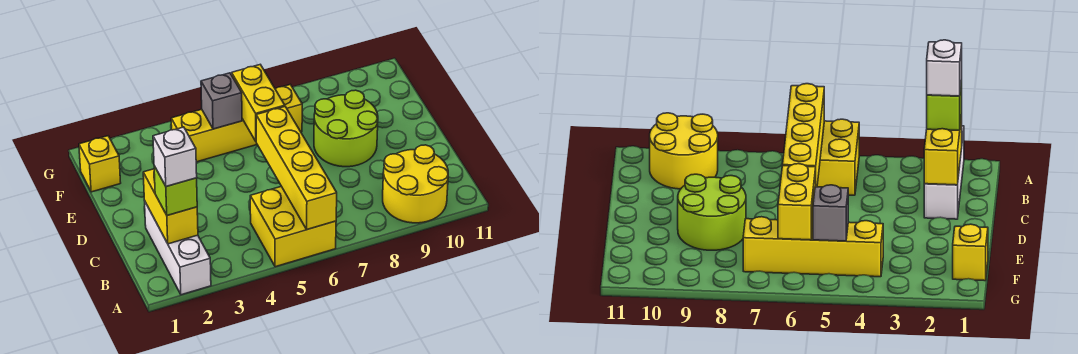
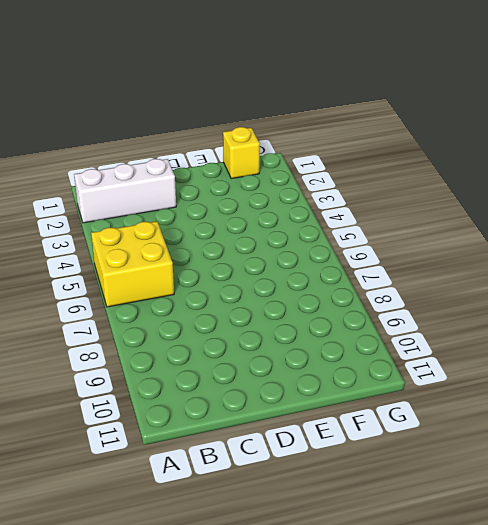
none -> yellow round brick A9:B10 level 1
none -> lime round brick D8:E9 level 1
none -> yellow brick F4:F7 level 1

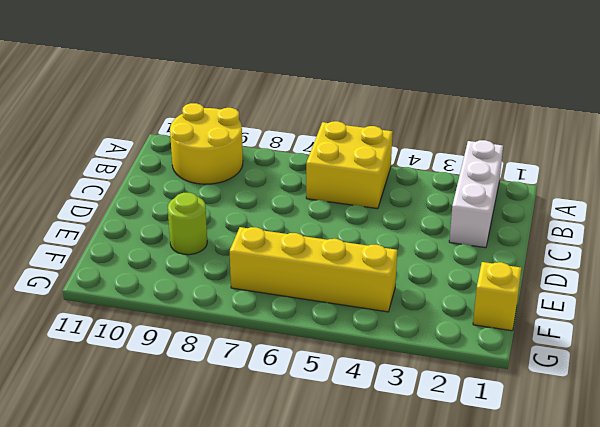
lime round brick E9 level 1 -> lime round brick D8:E9 level 1
none -> yellow brick A6:D6 level 2
none -> yellow brick B2:C2 level 2
none -> yellow brick E6:F6 level 2

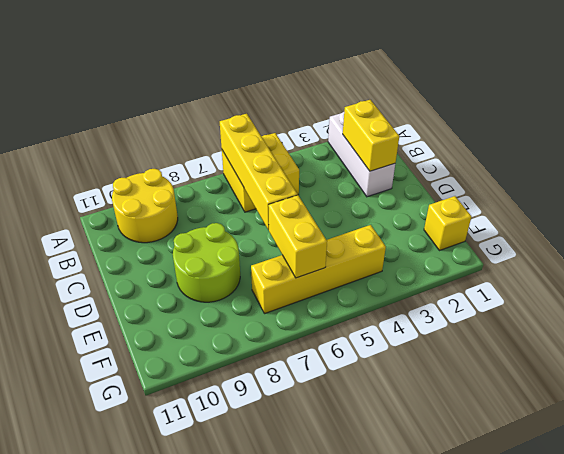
none -> grey brick F5 level 2
none -> lime brick B2 level 3
none -> white brick B2 level 4

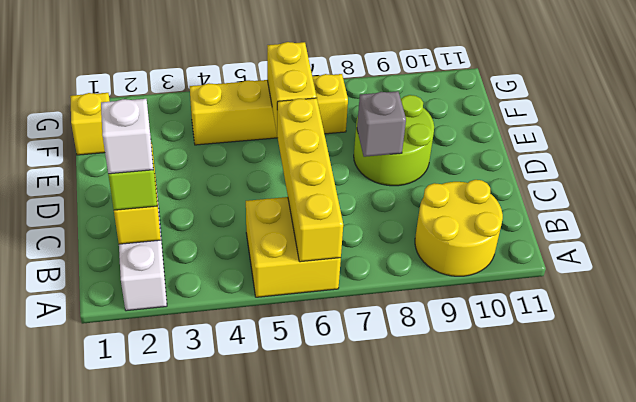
grey brick D8 level 2 -> grey brick F5 level 2

